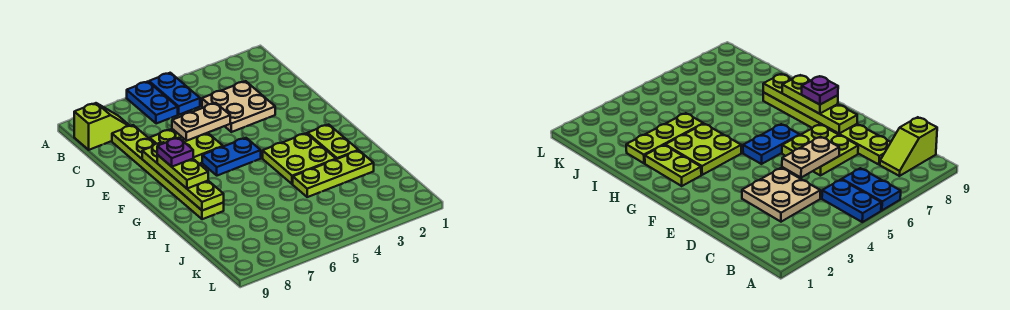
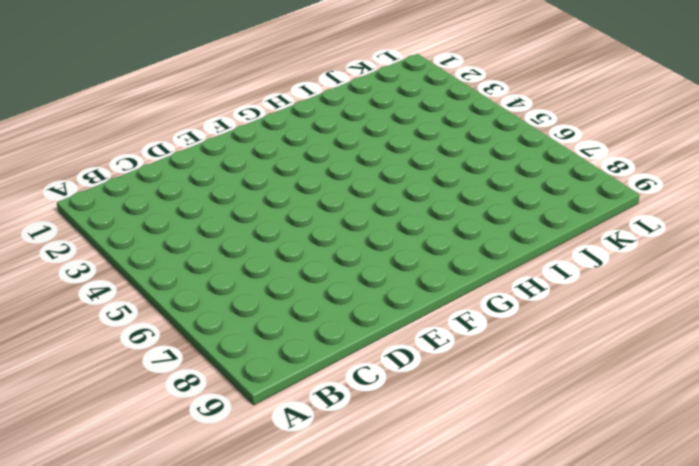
none -> blue plate A5:B5 level 1
none -> blue plate A6:B6 level 1
none -> lime slope B8:B9 level 1 top 9

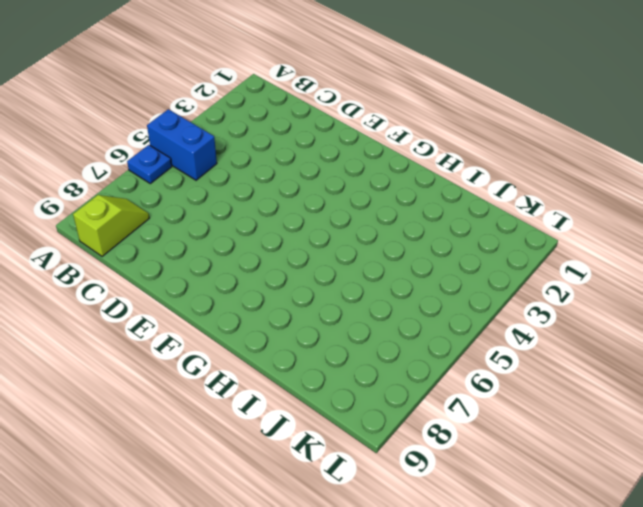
blue brick A5:B5 level 1 -> blue plate A5:B5 level 1
blue plate A6 level 1 -> blue plate A6:B6 level 1
none -> tan plate C3:D4 level 1
none -> lime plate C8:H8 level 1
none -> lime plate D6:E7 level 1

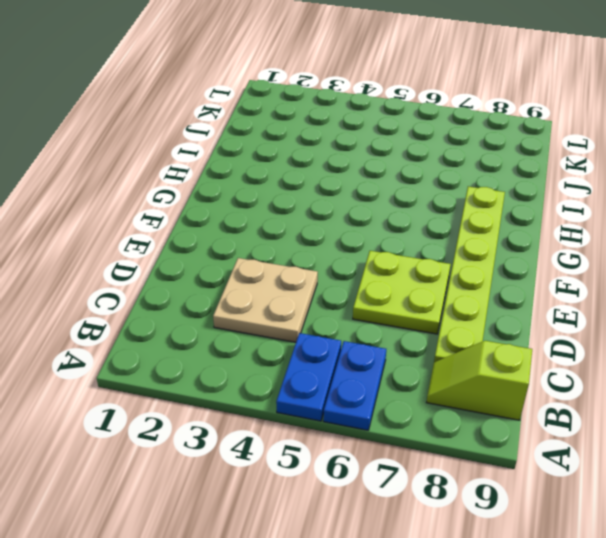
none -> blue plate F5:F6 level 1
none -> lime plate G2:H2 level 1
none -> lime plate G3:H4 level 1

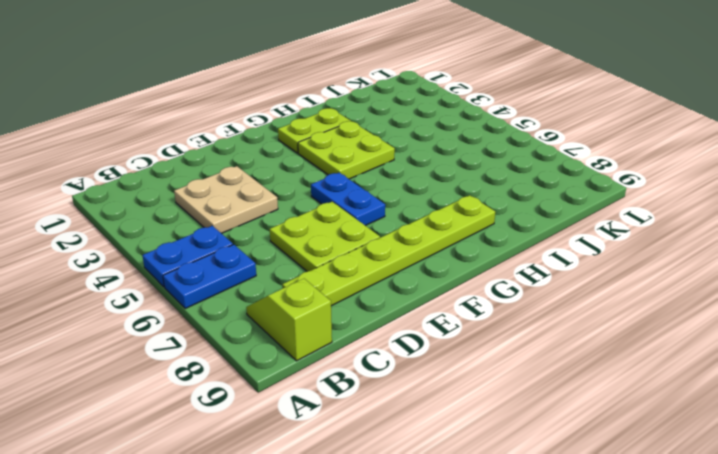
none -> lime plate I2:I4 level 1
none -> tan plate D5:D6 level 2
none -> lime plate E8:H8 level 2

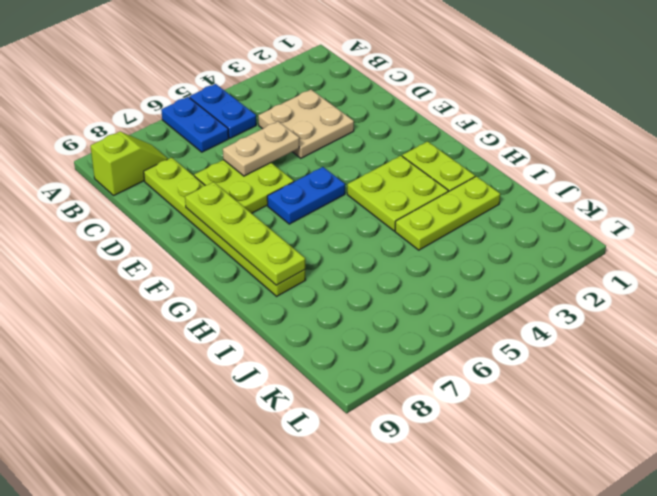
none -> lime plate F8:G8 level 3
none -> purple plate F8 level 4

